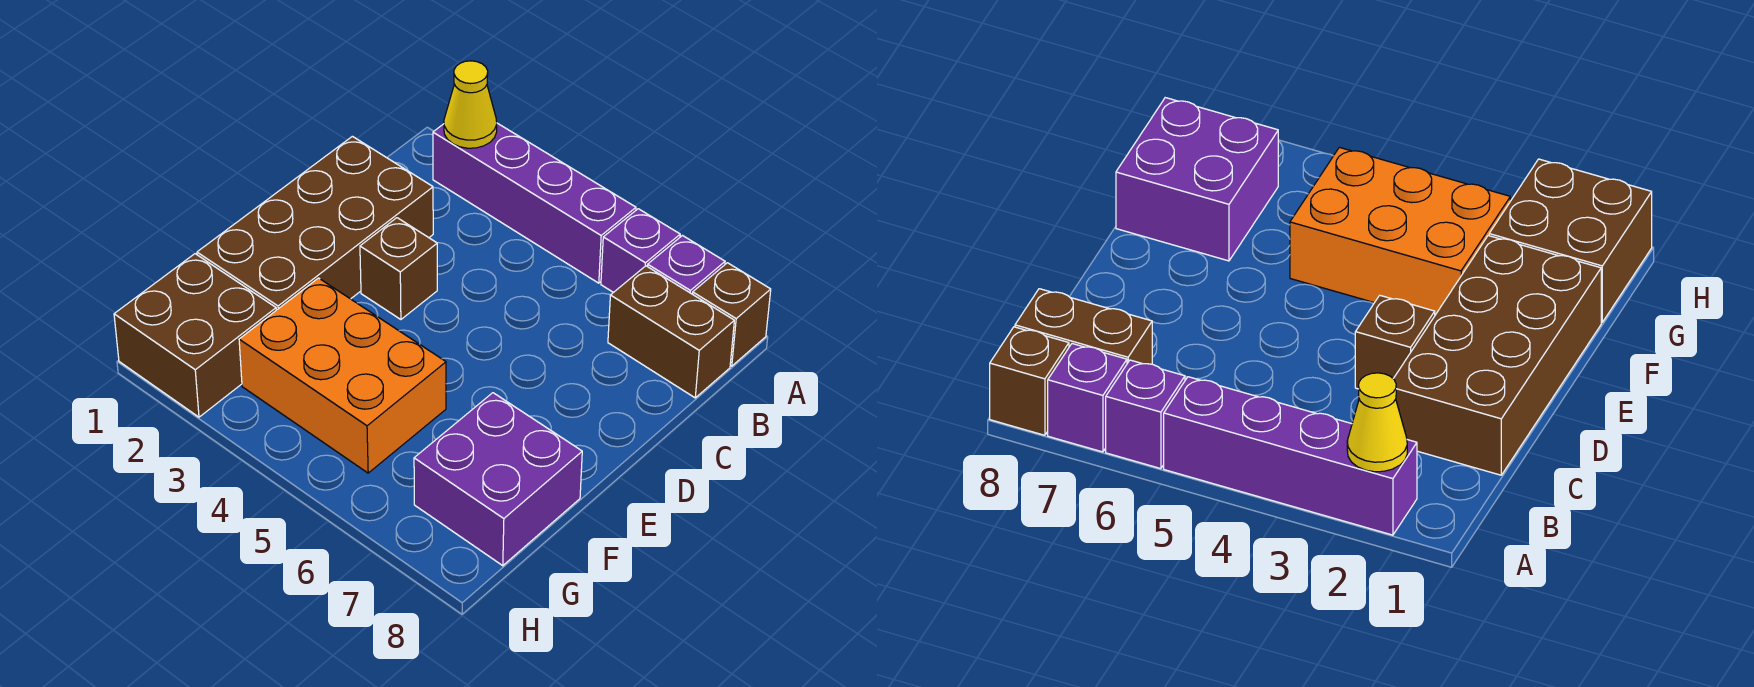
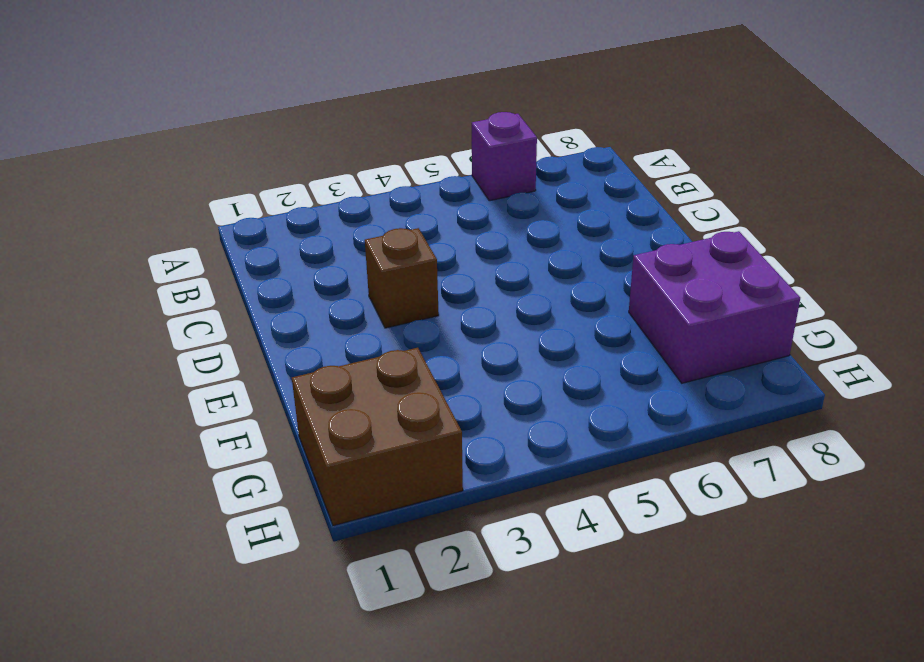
none -> purple brick A2:A5 level 1
none -> purple brick A7 level 1

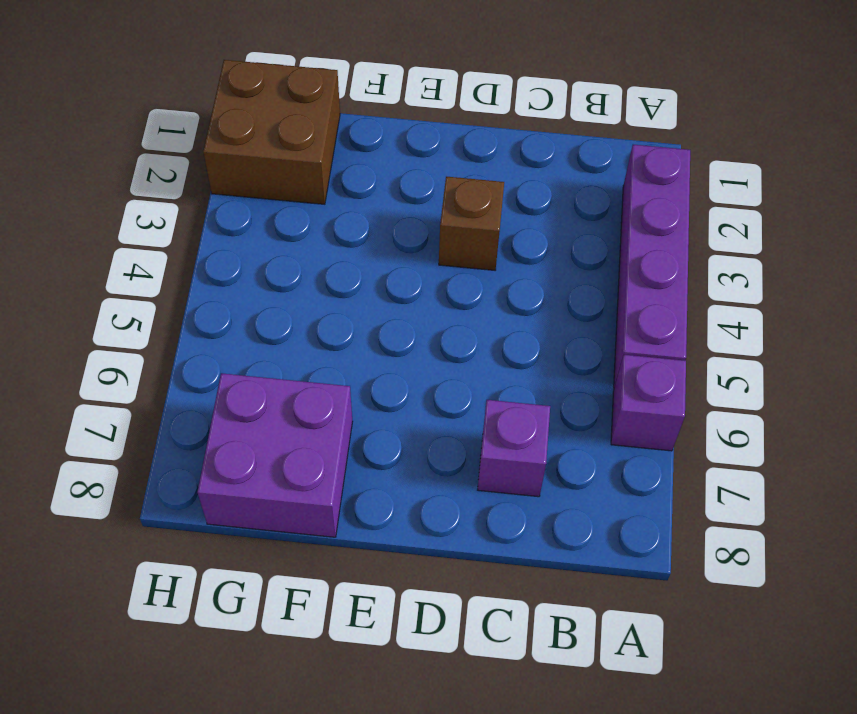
purple brick C7 level 1 -> purple brick A7 level 1
none -> brown brick A8 level 1
none -> brown brick B7:B8 level 1

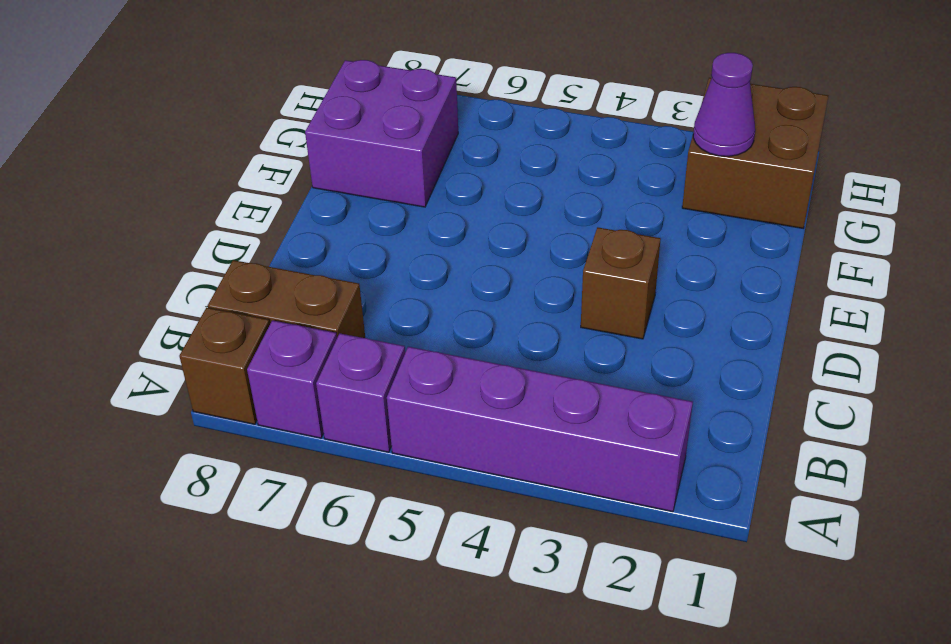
purple cone G2 level 2 -> none
none -> brown brick C1:F2 level 1
none -> orange brick F3:G5 level 1

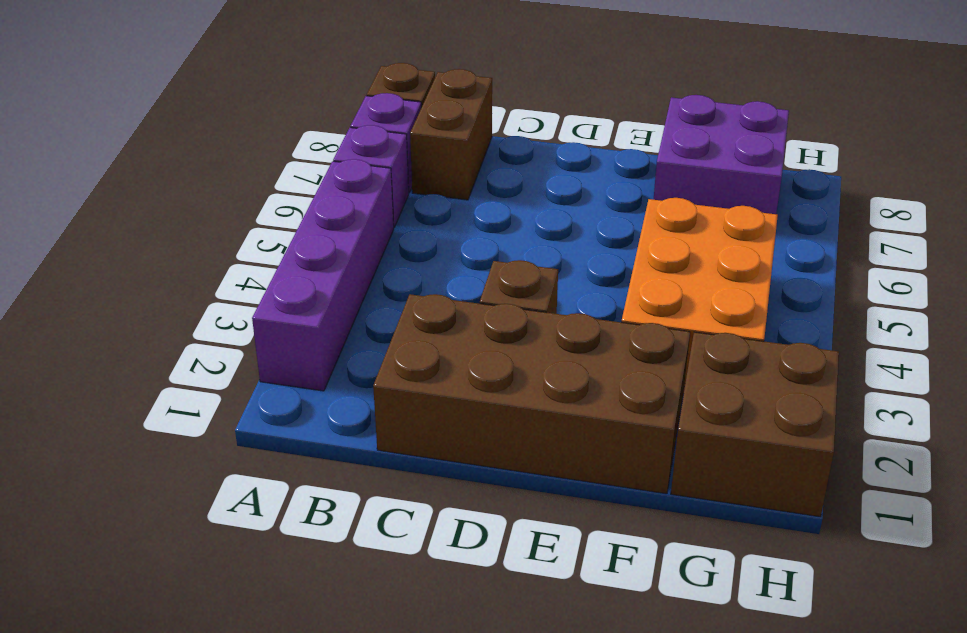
none -> yellow cone A2 level 2

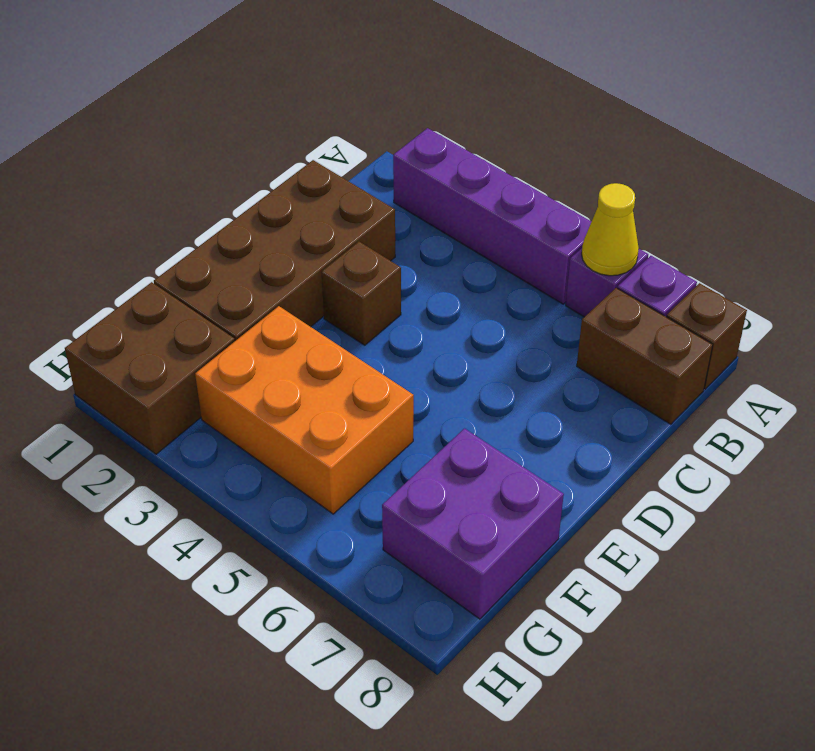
yellow cone A6 level 2 -> yellow cone A2 level 2

